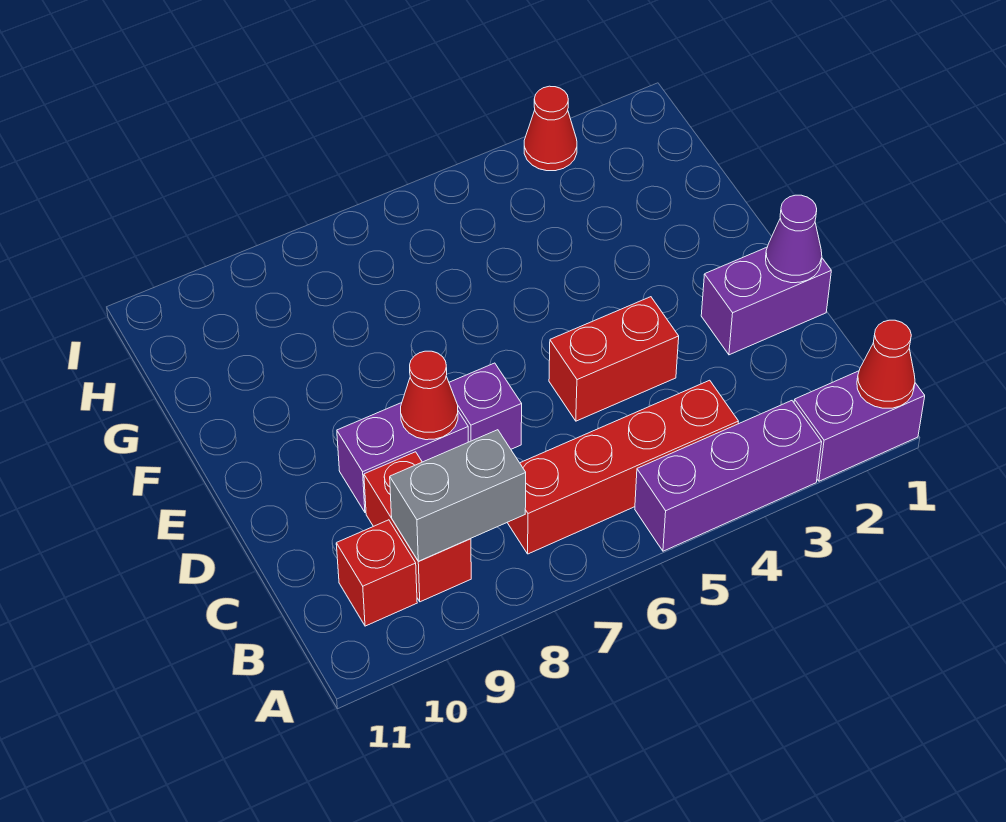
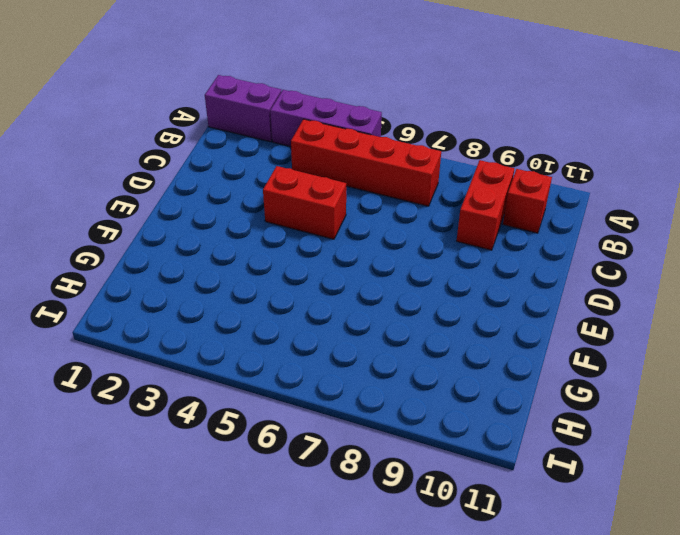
none -> purple brick D1:D2 level 1
none -> purple brick D7 level 1
none -> purple brick D8:D9 level 1

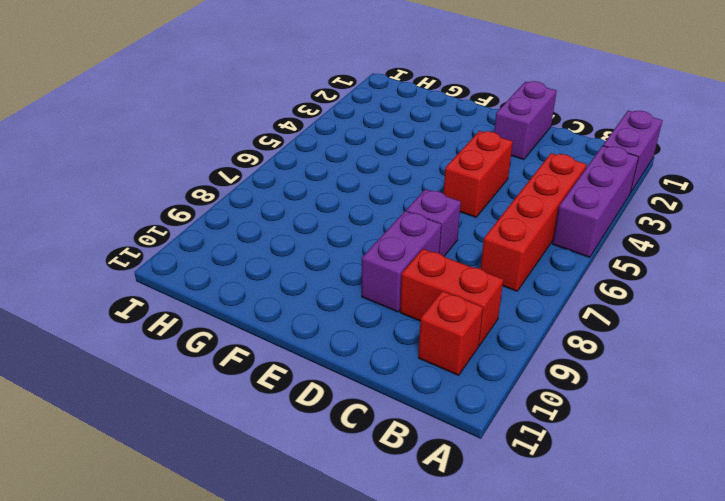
none -> red cone I3 level 1
none -> red cone A1 level 2
none -> grey brick B8:B9 level 2

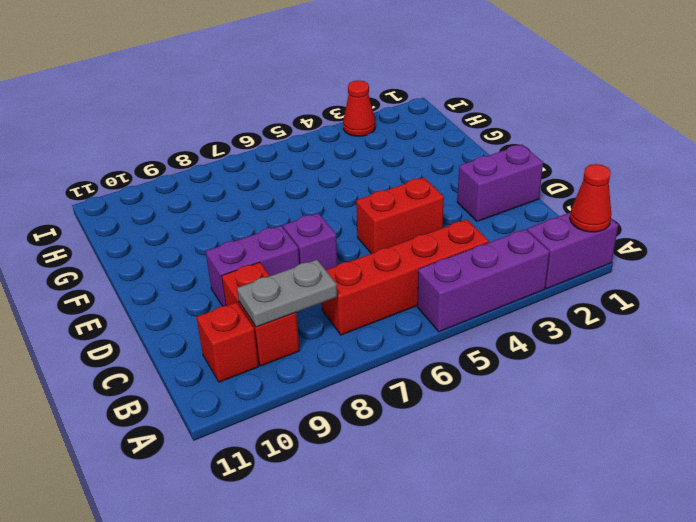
grey plate B8:B9 level 2 -> grey brick B8:B9 level 2
none -> purple cone D1 level 2
none -> red cone D8 level 2

